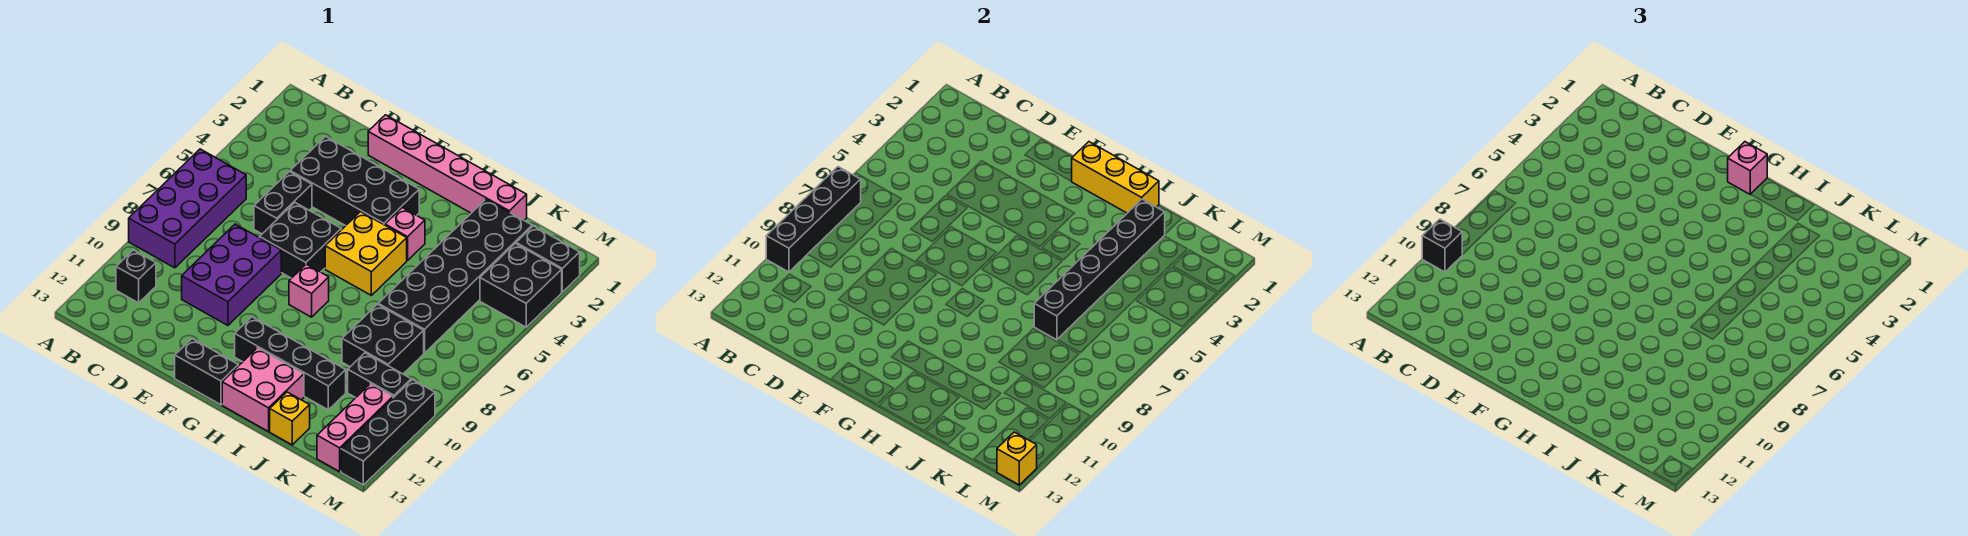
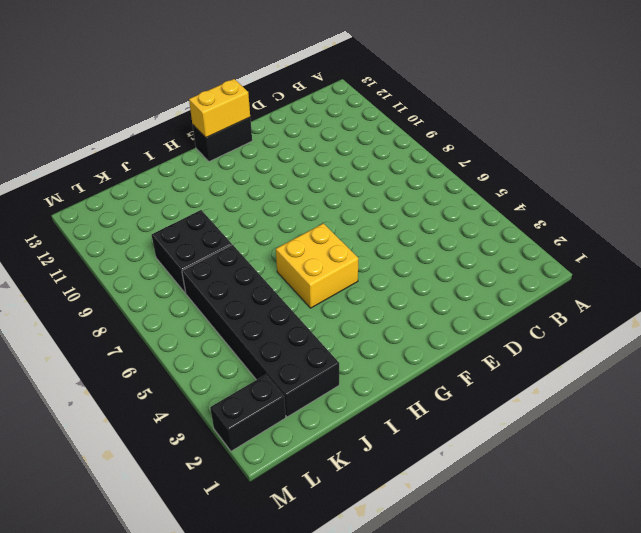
yellow brick F13:G13 level 2 -> none
none -> purple brick A6:B9 level 1
none -> black brick B11 level 1
none -> black brick D3:G4 level 1

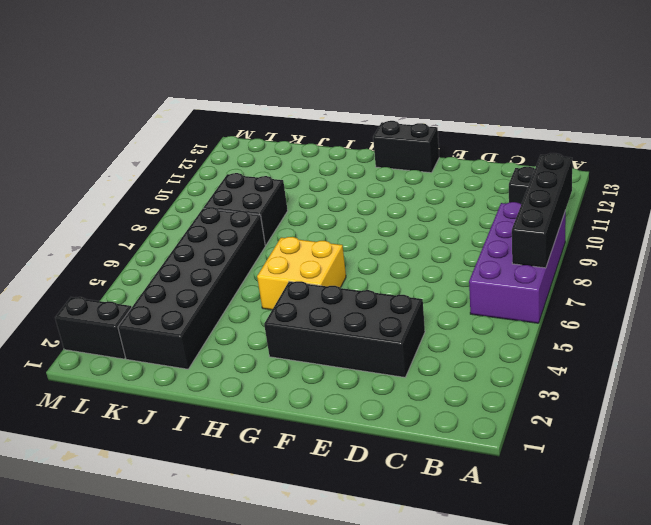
none -> black brick D5:D6 level 1
none -> purple brick D8:E10 level 1
none -> pink brick E1:J1 level 1

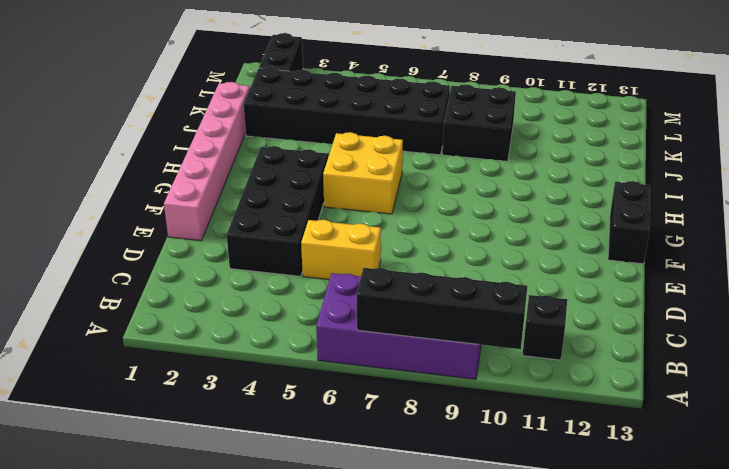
yellow brick D5:D6 level 1 -> black brick D5:D6 level 1
none -> purple brick D8:E10 level 1
none -> black brick E6:F7 level 1
none -> pink brick G8 level 1

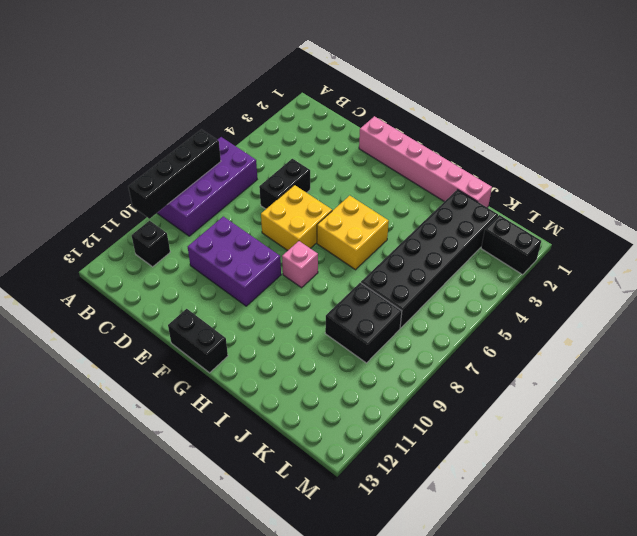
purple brick D9:F10 level 1 -> purple brick D8:E10 level 1
yellow brick E6:F7 level 1 -> black brick E6:F7 level 1
none -> black brick D3:G4 level 1
none -> black brick G11:J11 level 1
none -> pink brick H4 level 1

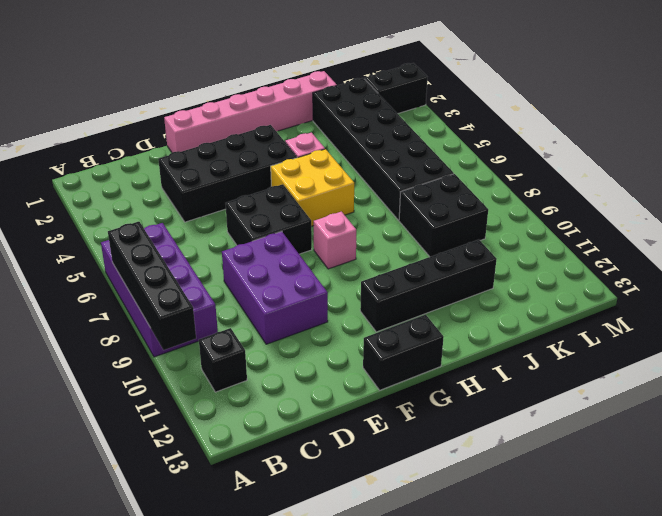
none -> black brick D5:D6 level 1
none -> pink brick H12:I13 level 1
none -> yellow brick J13 level 1

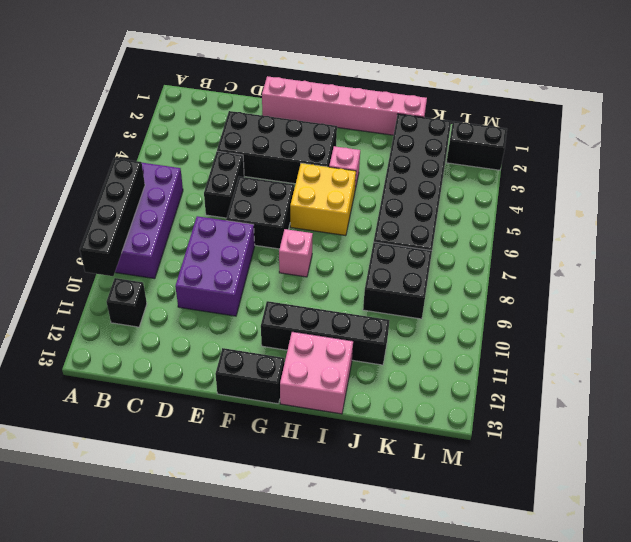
none -> yellow brick J13 level 1
none -> black brick K10:L10 level 1
none -> black brick L3:M4 level 1

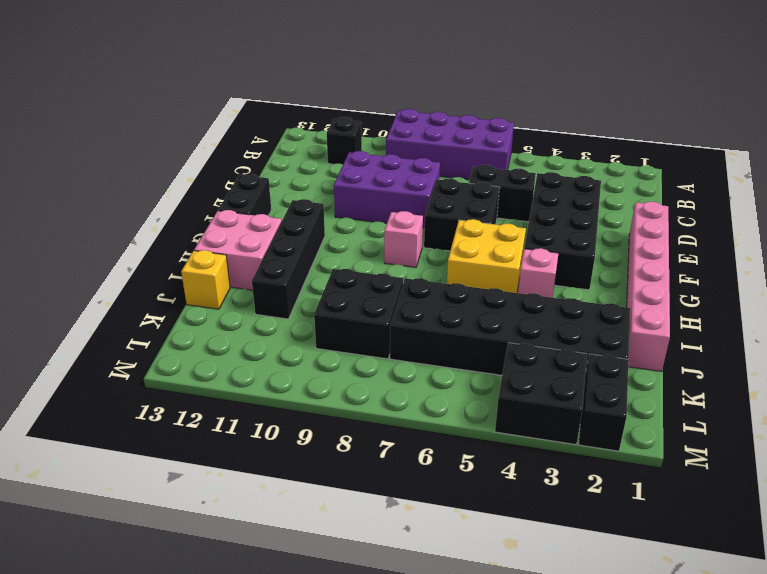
none -> black brick K10:L10 level 1
none -> pink brick L11:L13 level 1
none -> black brick M10:M13 level 1

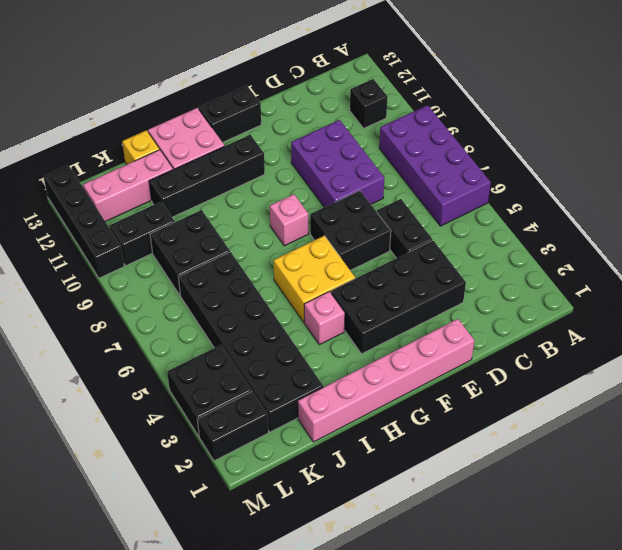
pink brick J12:L12 level 1 -> pink brick L11:L13 level 1
none -> black brick A7:A10 level 2
none -> yellow brick G1:I1 level 2
none -> black brick J2:J7 level 2

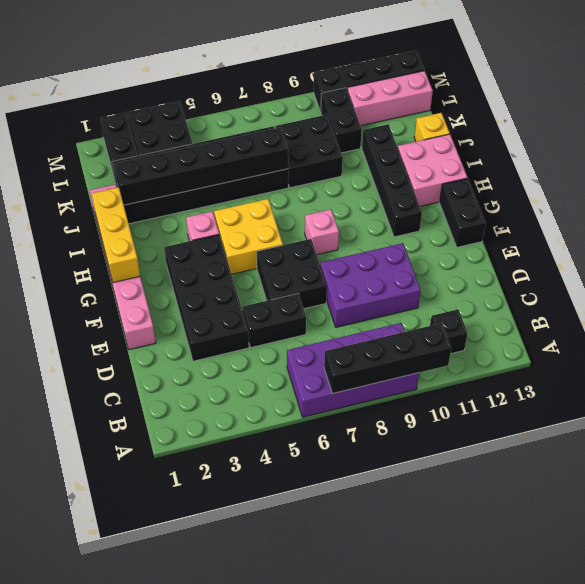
none -> yellow brick M13 level 2
none -> black brick A10 level 3
none -> pink brick G1 level 3

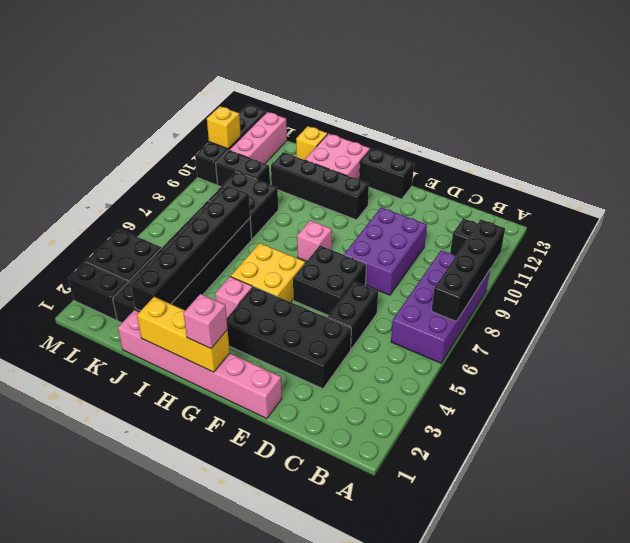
yellow brick M11 level 2 -> yellow brick M13 level 2
none -> black brick A10 level 3

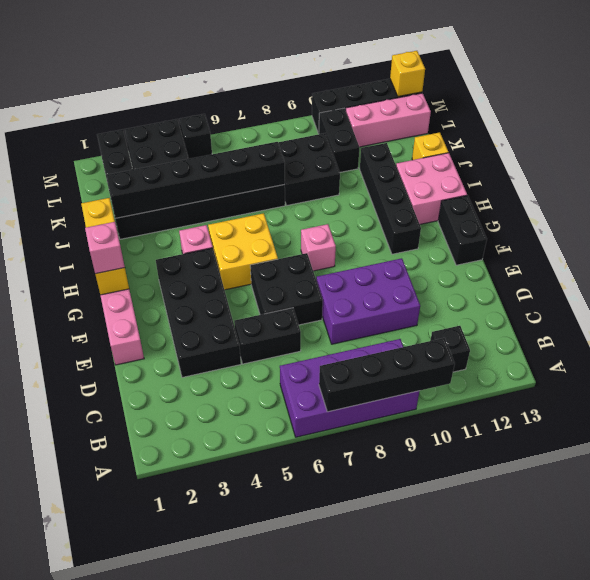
black brick M5 level 1 -> black brick A10 level 3

